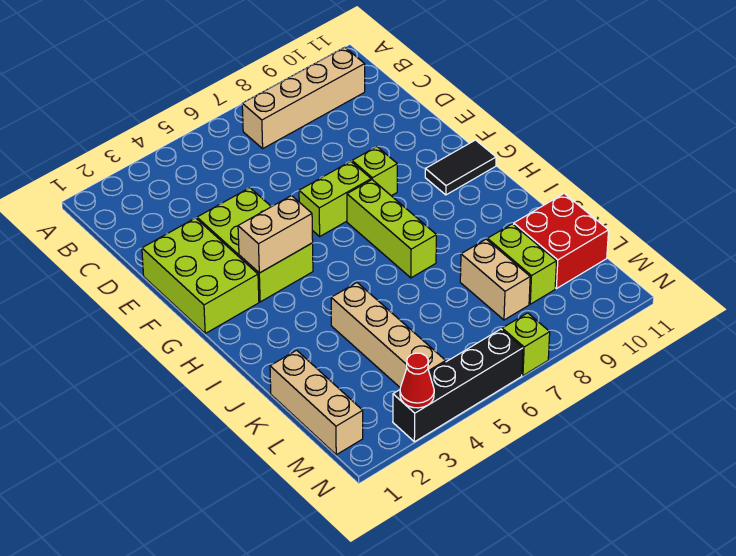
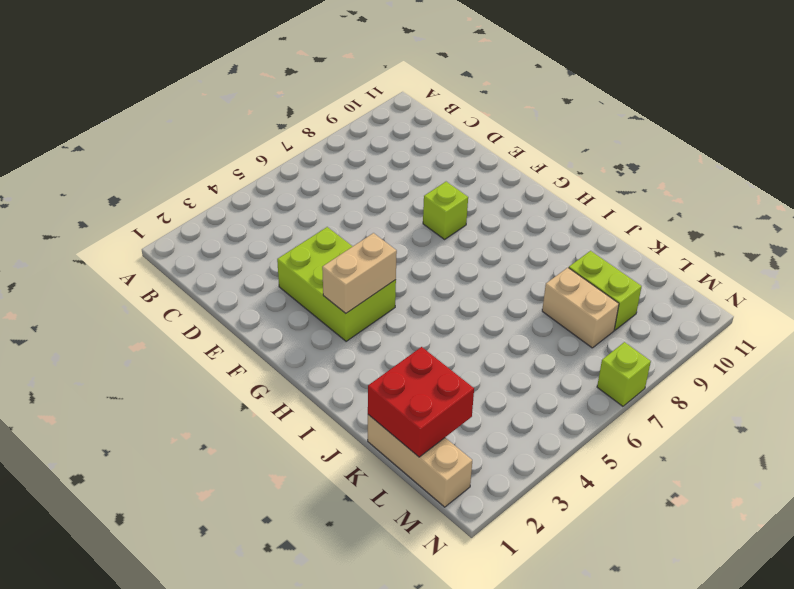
red brick K1:L2 level 2 -> red brick K10:L11 level 1
none -> tan brick B7:B10 level 1
none -> lime brick E1:G2 level 1
none -> lime brick F6:F7 level 1

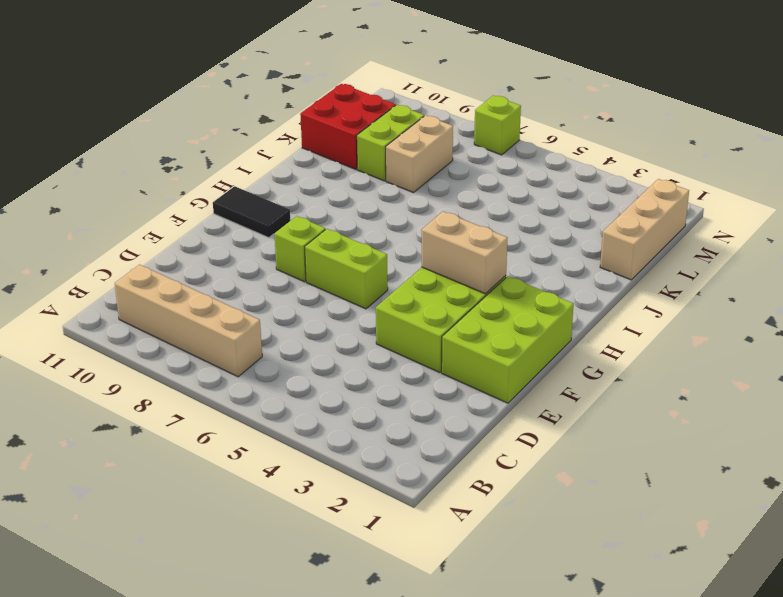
none -> lime brick G7:I7 level 1
none -> tan brick J4:M4 level 1
none -> black brick N3:N6 level 1

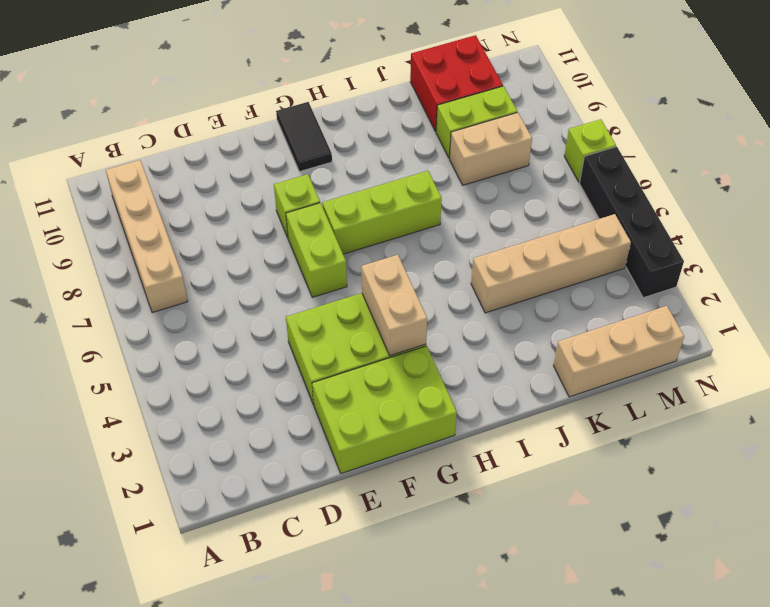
none -> red cone N3 level 2

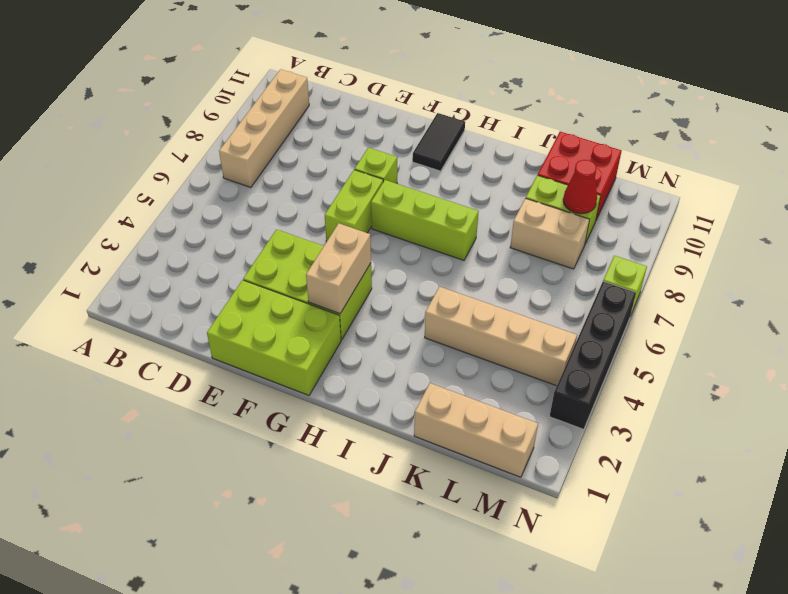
red cone L9 level 2 -> red cone N3 level 2

